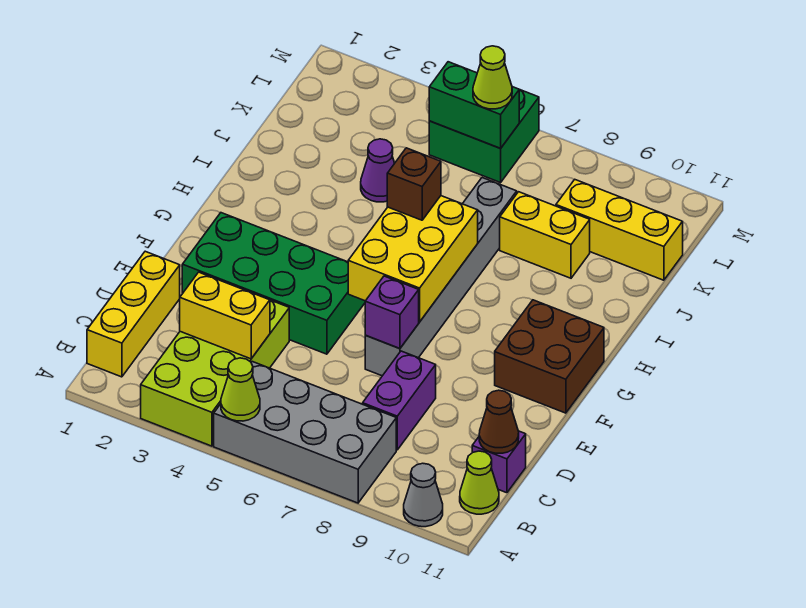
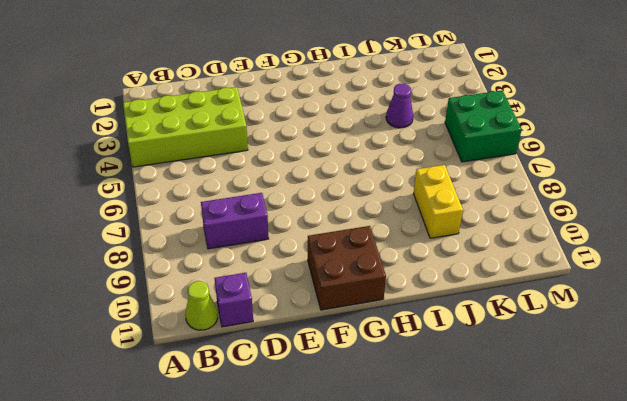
none -> grey brick A5:B8 level 1
none -> grey cone A10 level 1
none -> yellow brick B1:D1 level 1

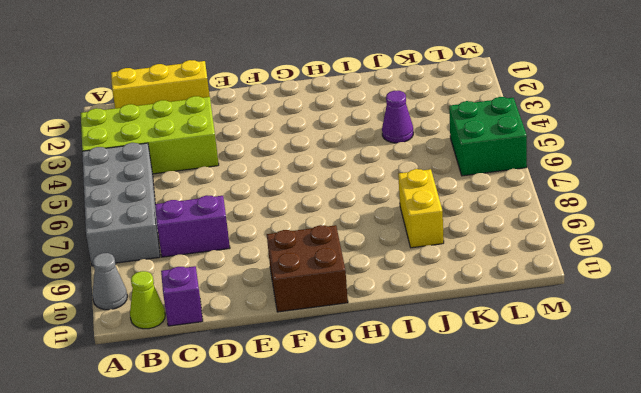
none -> green brick E2:F5 level 1
none -> grey brick E7:J7 level 1
none -> yellow brick K9:K11 level 1

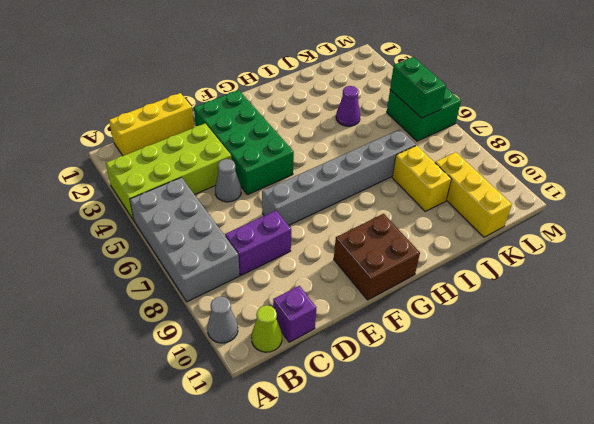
grey cone D5 level 1 -> none
none -> lime cone A5 level 2
none -> yellow brick C3:C4 level 2
none -> brown cone C11 level 2

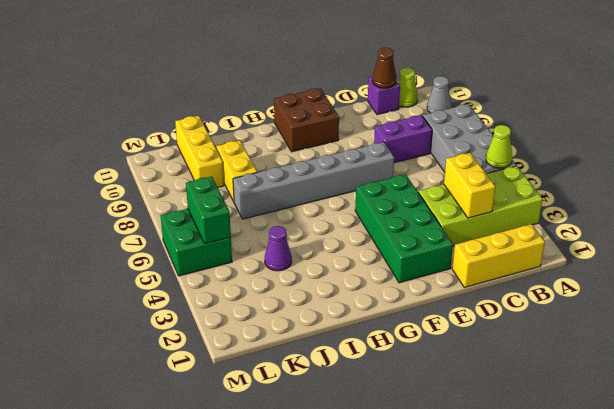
none -> purple brick E7 level 2
none -> yellow brick F6:H7 level 2
none -> brown brick H6 level 3

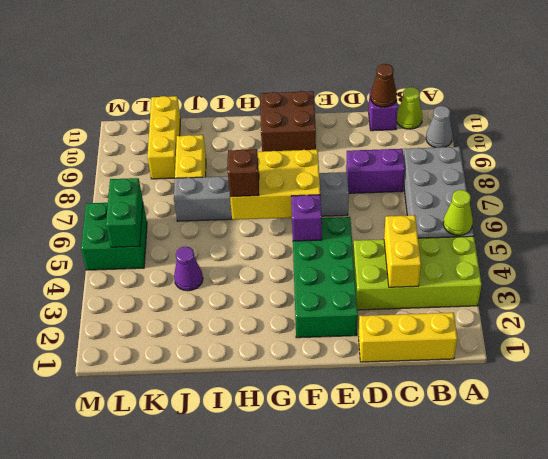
purple brick F5 level 2 -> purple brick E7 level 2
none -> lime cone L6 level 3

